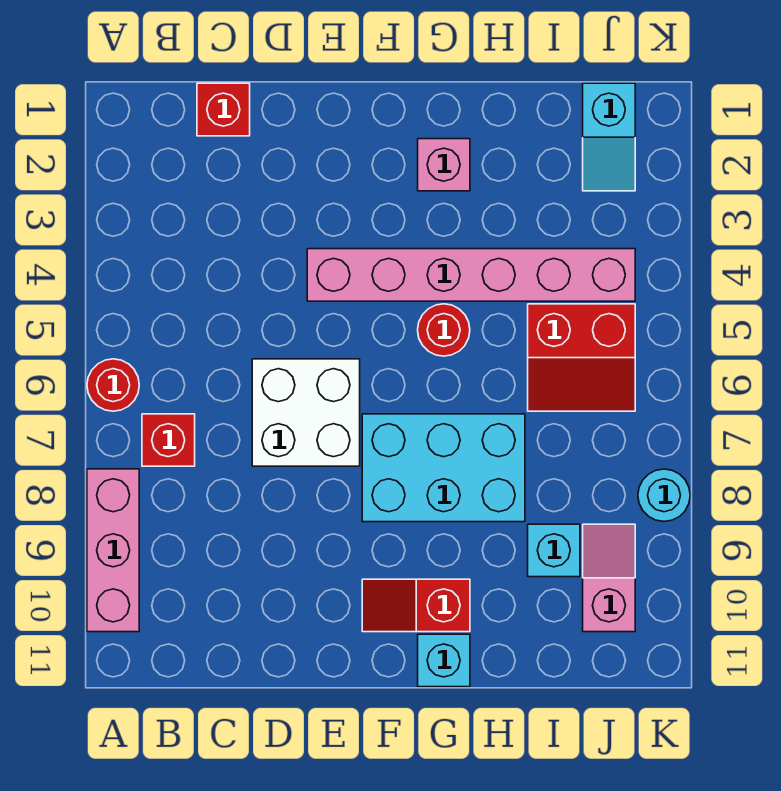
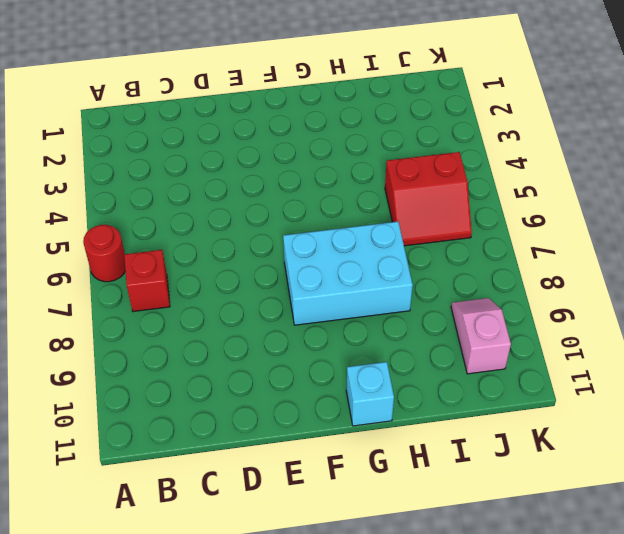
none -> pink brick A8:A10 level 1
none -> red brick C1 level 1
none -> white brick D6:E7 level 1

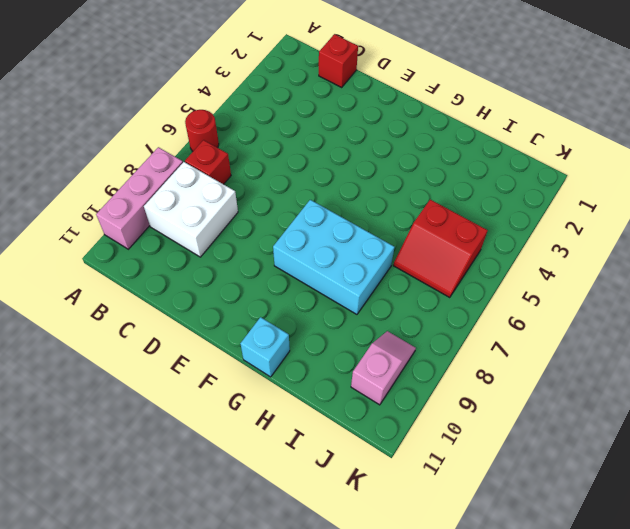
white brick B8:C9 level 1 -> white brick D6:E7 level 1
none -> pink brick E4:J4 level 1
none -> red slope F10:G10 level 1 top G
none -> pink brick G2 level 1

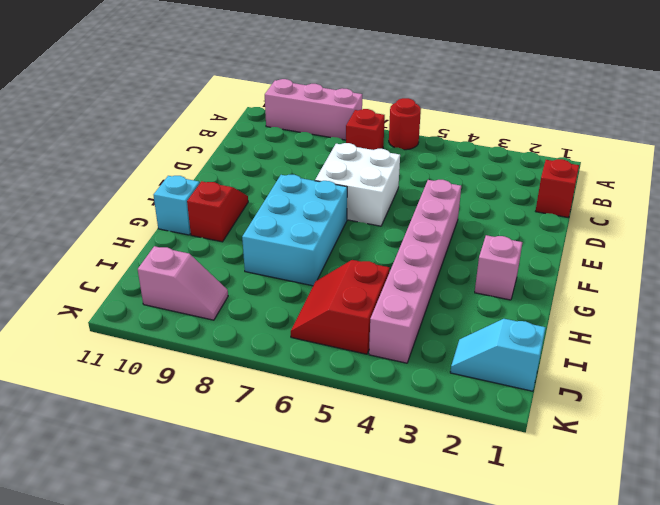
none -> red round brick G5 level 1
none -> cyan brick I9 level 1
none -> cyan round brick K8 level 1

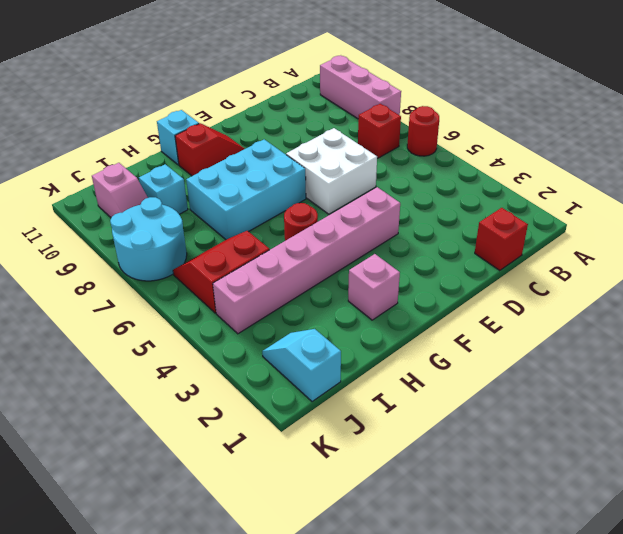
cyan round brick J7:K8 level 1 -> cyan round brick K8 level 1

